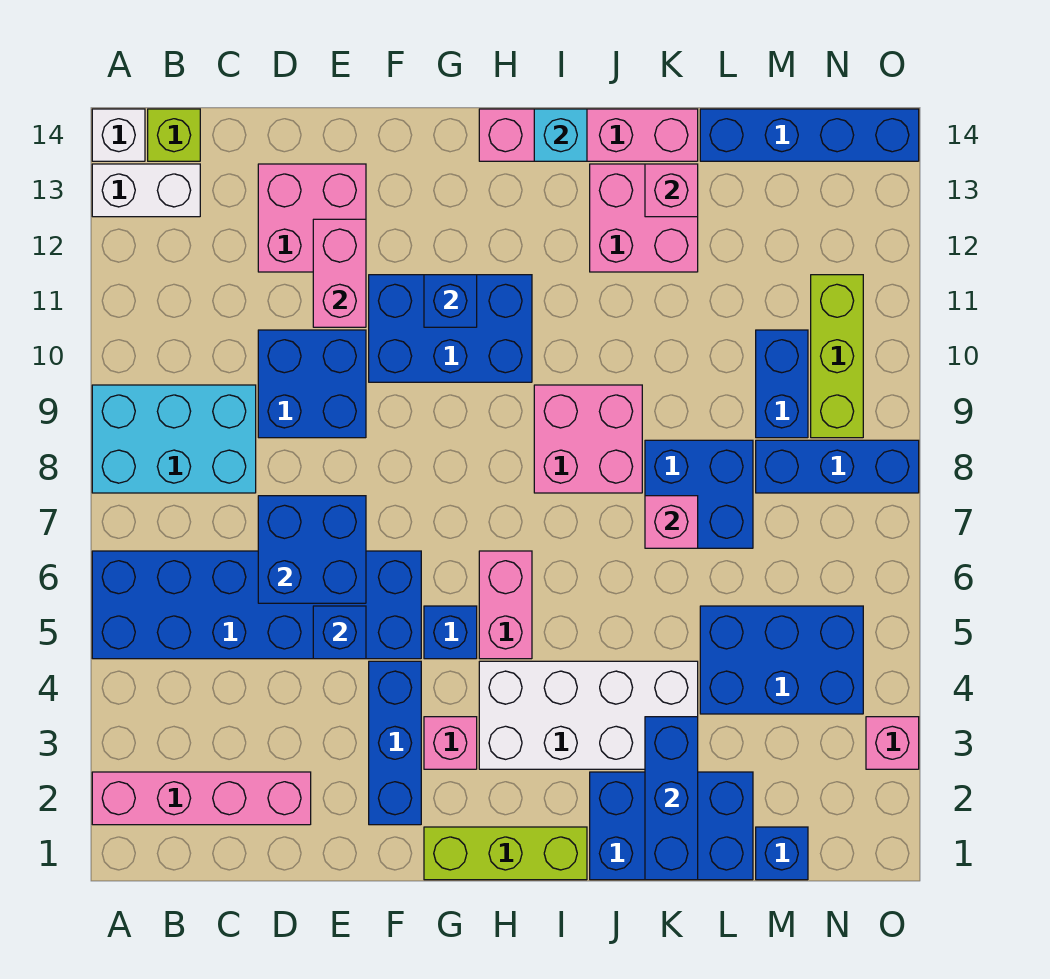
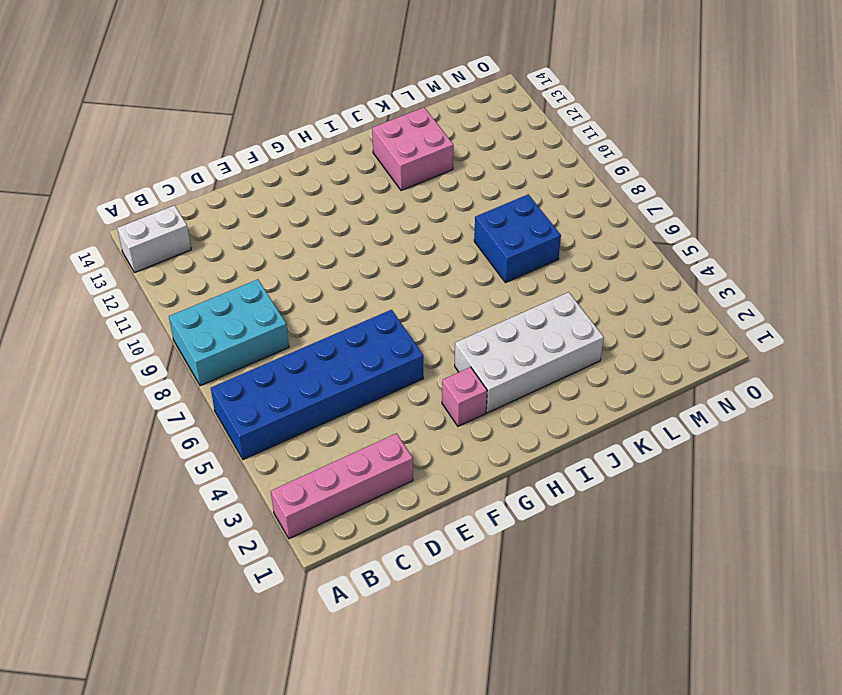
none -> white brick A14 level 1
none -> lime brick B14 level 1
none -> blue brick D9:E10 level 1
none -> pink brick D12:E13 level 1

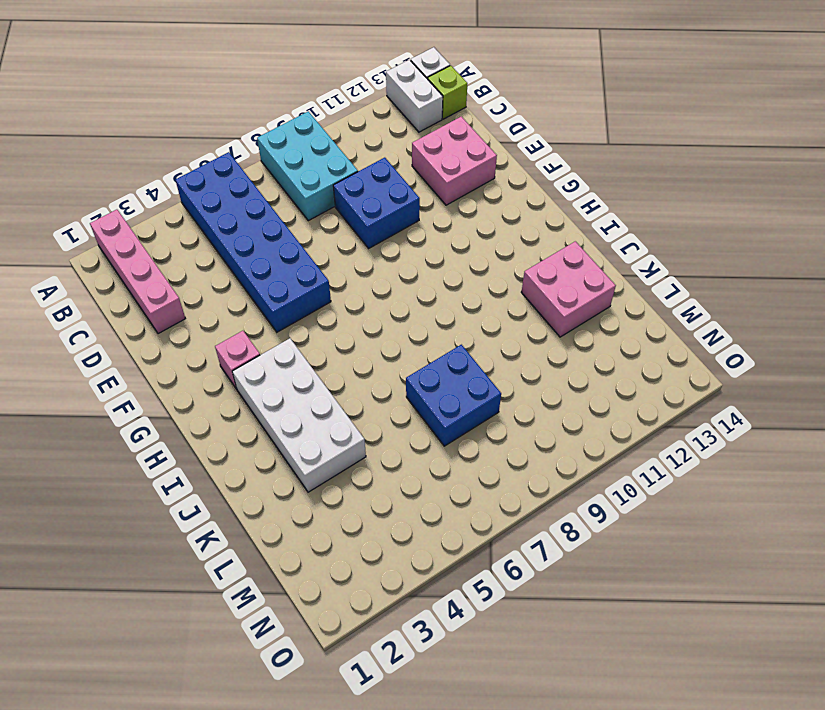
none -> blue brick F2:F4 level 1
none -> blue brick F10:H11 level 1
none -> lime brick G1:I1 level 1
none -> blue brick G5 level 1

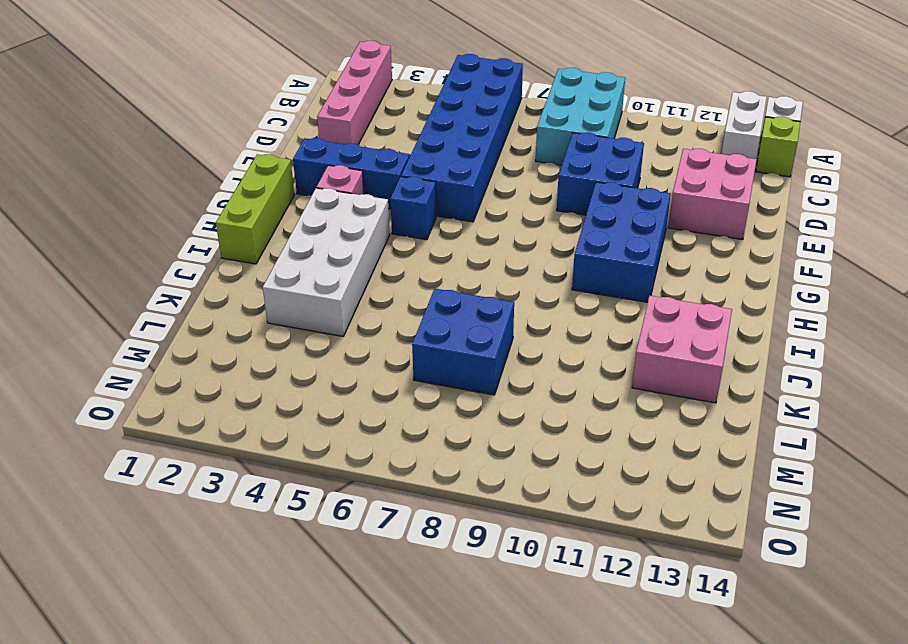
none -> pink brick H5:H6 level 1
none -> pink brick H14:K14 level 1
none -> pink brick I8:J9 level 1
none -> blue brick J1:L2 level 1

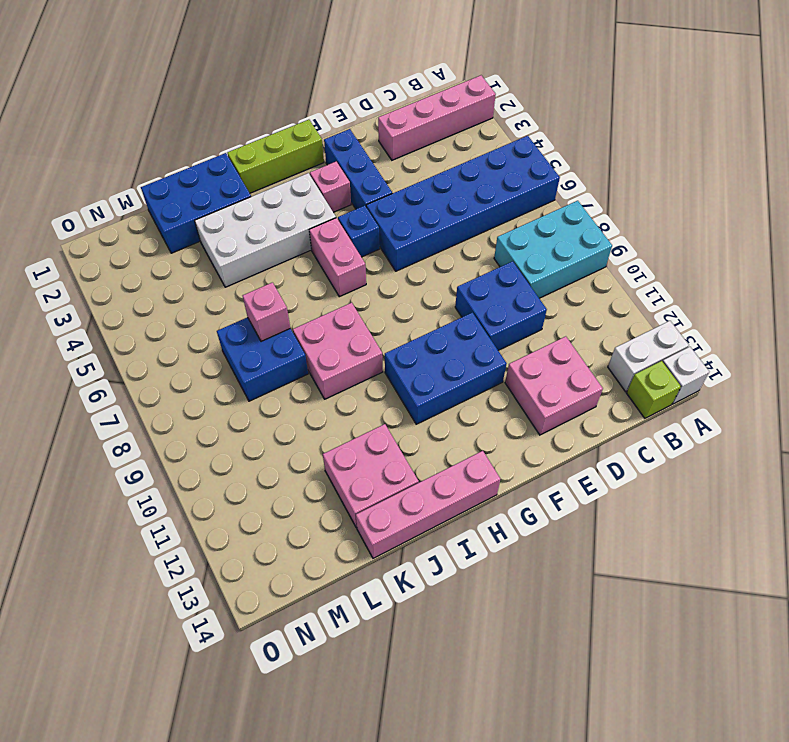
none -> blue brick L4:N5 level 1
none -> blue brick L14:O14 level 1
none -> blue brick M1 level 1
none -> blue brick M8:O8 level 1

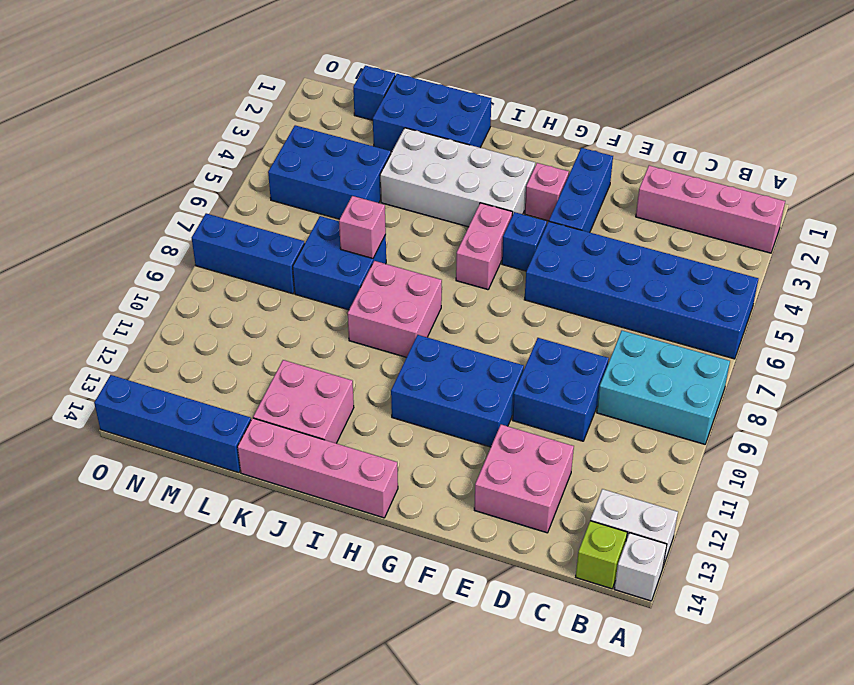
none -> lime brick G1:I1 level 1
none -> blue brick M9:M10 level 1
none -> lime brick N9:N11 level 1
none -> pink brick O3 level 1

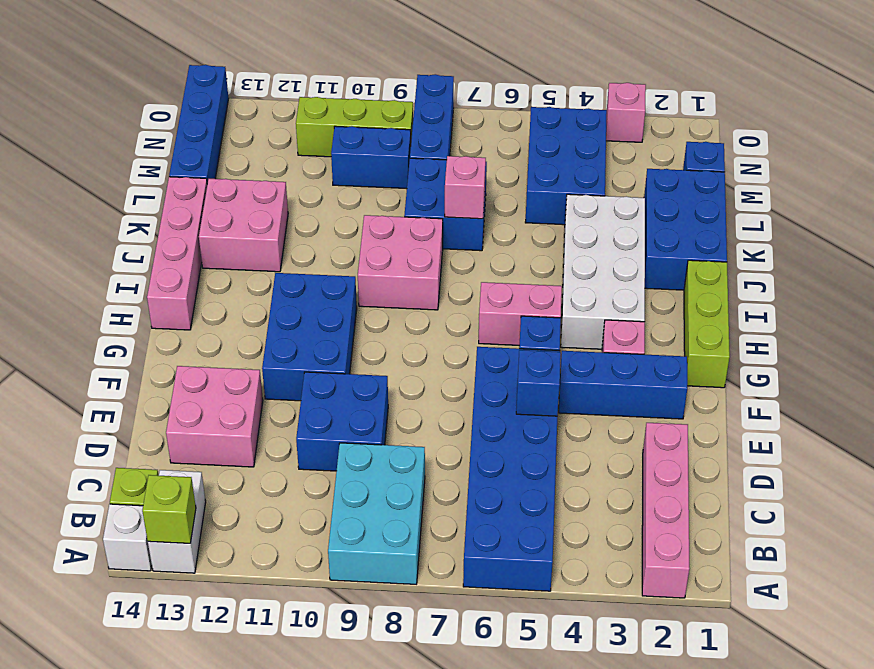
lime brick A13 level 2 -> none
none -> blue brick D6:E7 level 2
none -> pink brick E11:E12 level 2
none -> blue brick G11 level 2
none -> cyan brick I14 level 2

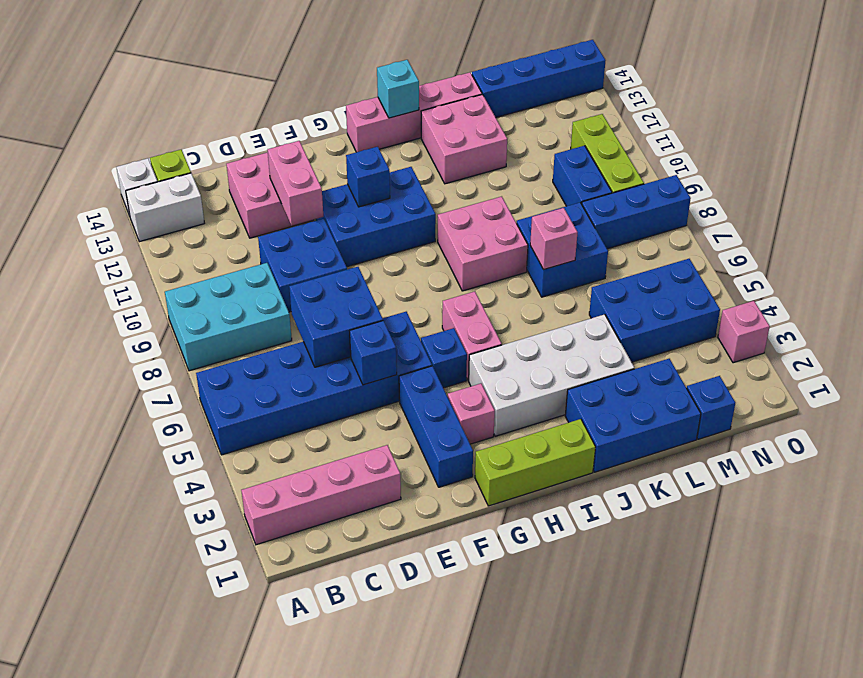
none -> blue brick K1:K3 level 2
none -> pink brick K13 level 2

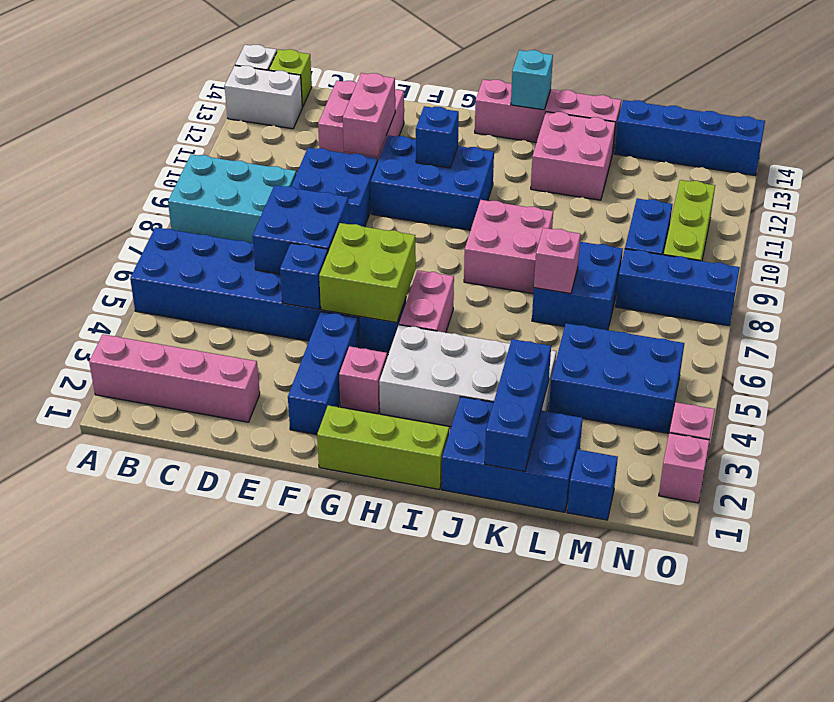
lime brick F5:G6 level 2 -> none
pink brick O2 level 1 -> pink brick K13 level 2

